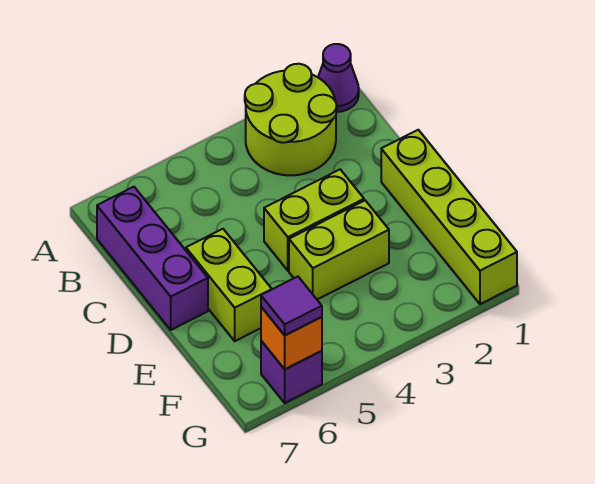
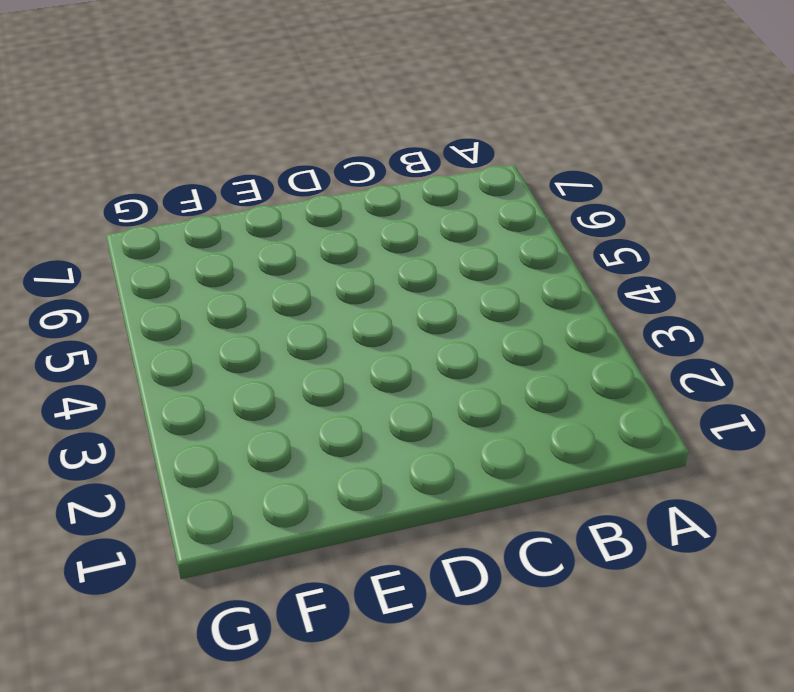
none -> purple cone A1 level 1
none -> lime round brick A2:B3 level 1

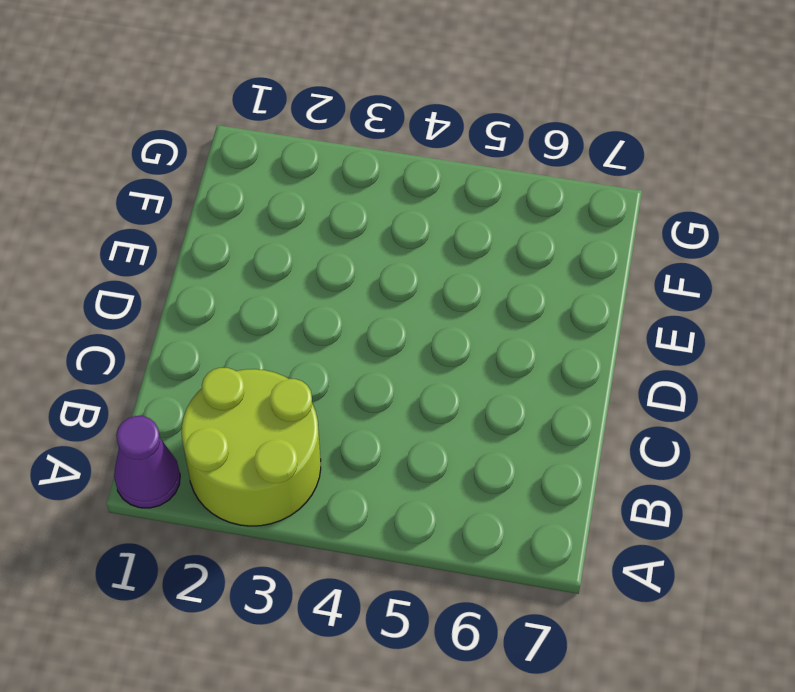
none -> purple brick B7:D7 level 1
none -> lime brick D1:G1 level 1

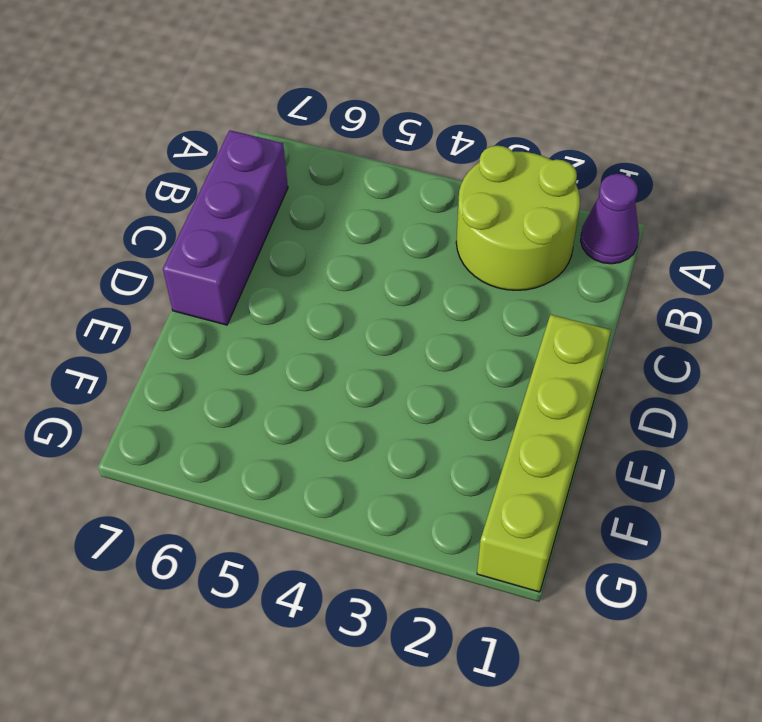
none -> lime brick D3:D4 level 1
none -> lime brick D6:E6 level 1

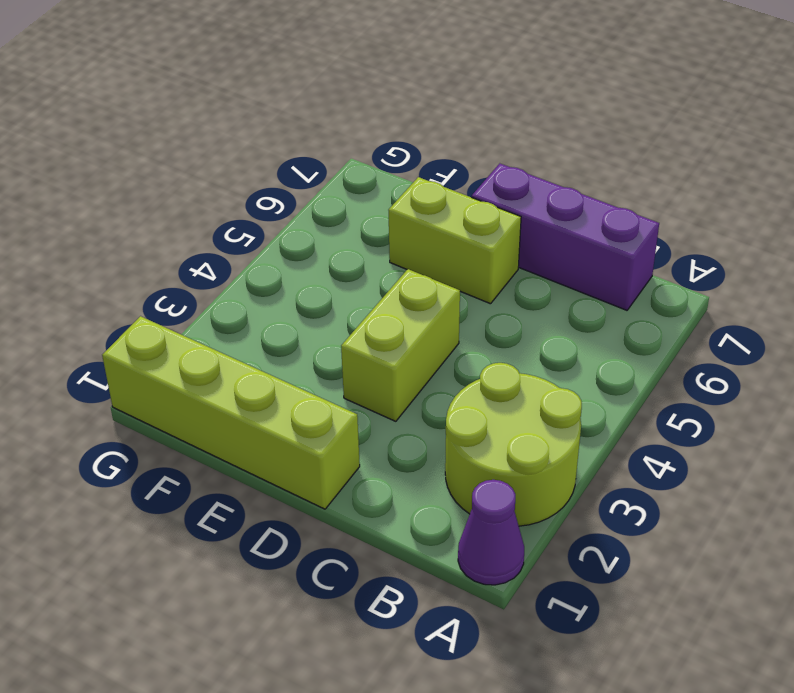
none -> lime brick E3:E4 level 1
none -> purple brick G6 level 1

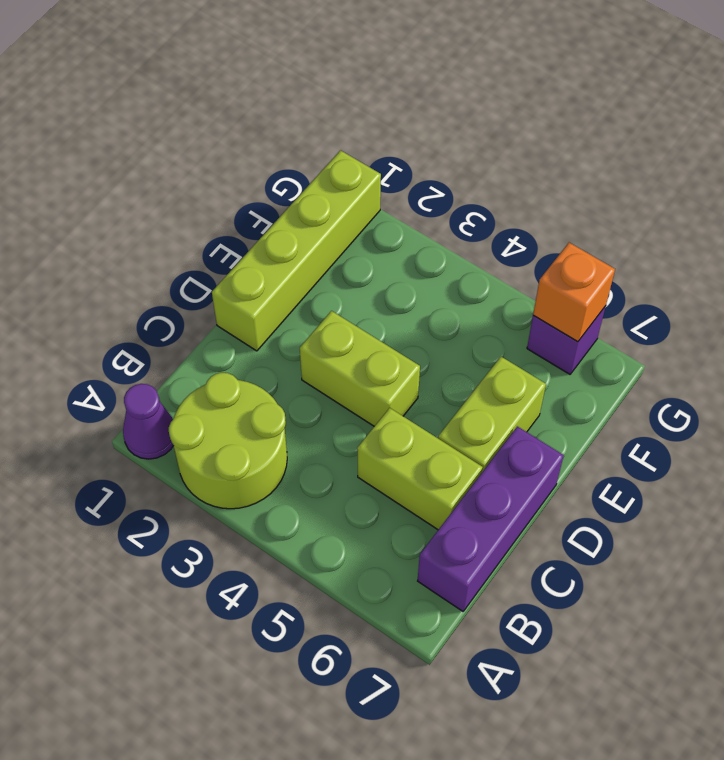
lime brick C5:C6 level 1 -> lime brick E3:E4 level 1
none -> purple tile G6 level 3

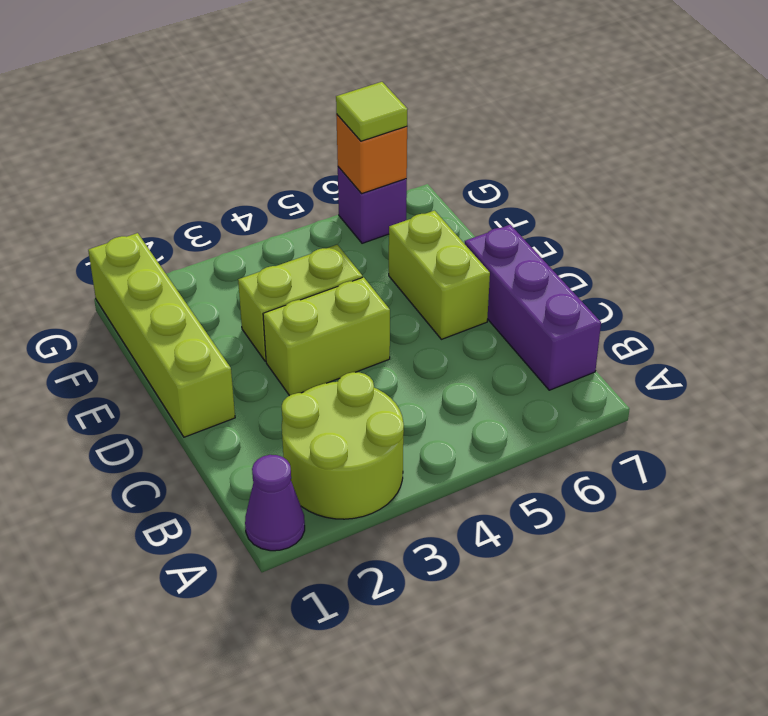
lime tile G6 level 3 -> purple tile G6 level 3

